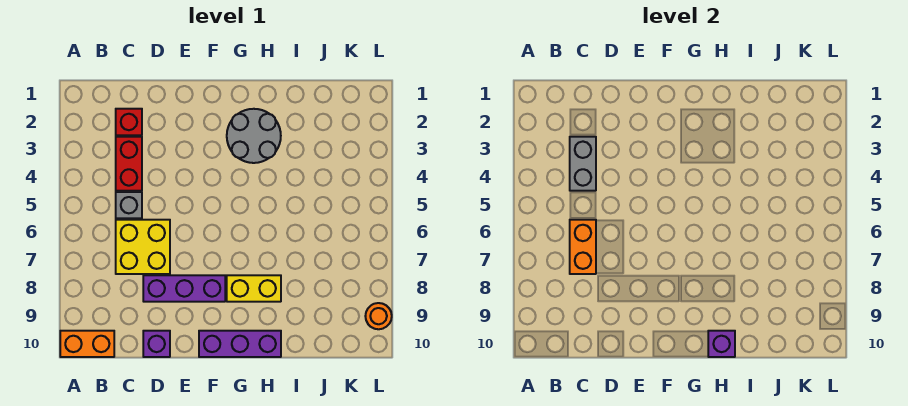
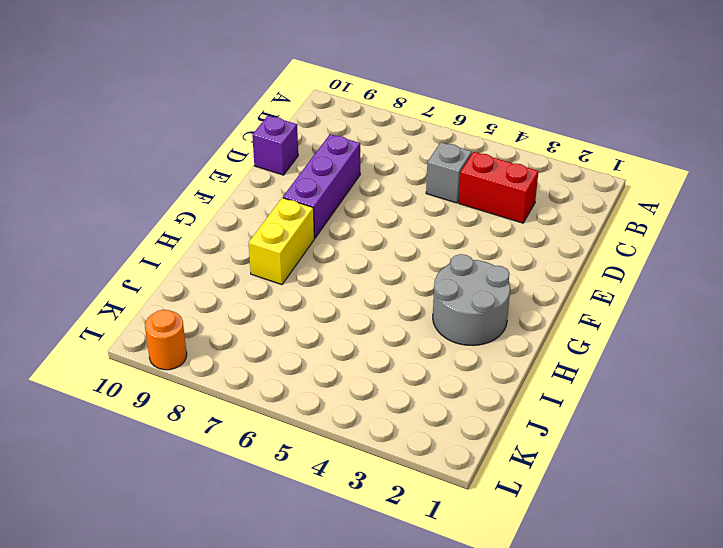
none -> orange brick A10:B10 level 1
none -> red brick C2 level 1
none -> yellow brick C6:D7 level 1

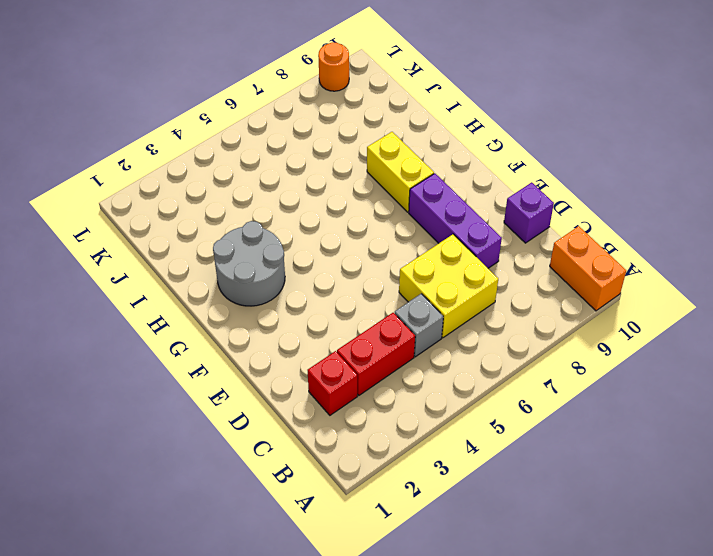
none -> purple brick F10:H10 level 1
none -> grey brick C3:C4 level 2
none -> orange brick C6:C7 level 2

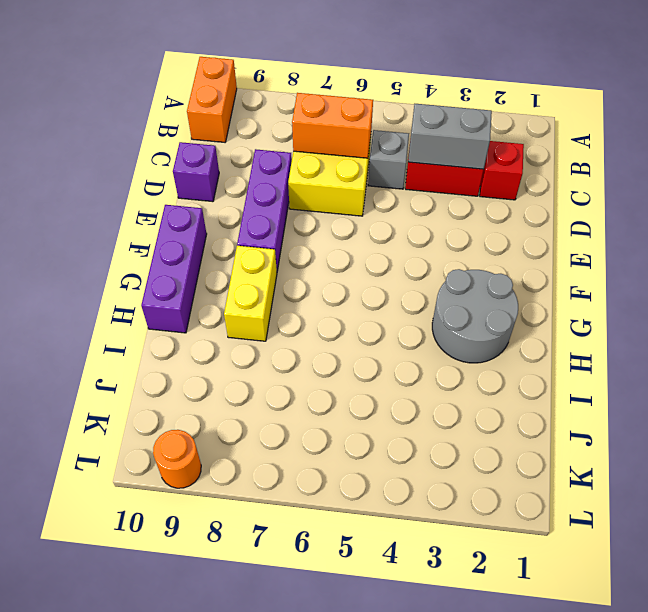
none -> purple brick H10 level 2

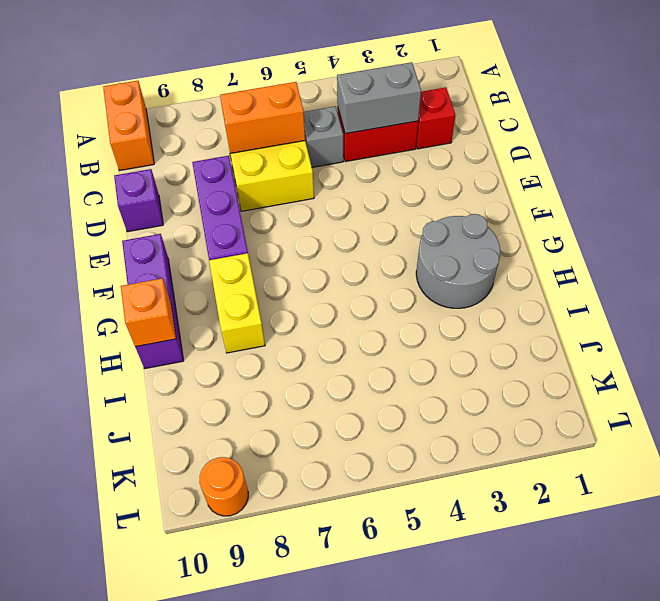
orange brick H10 level 2 -> purple brick H10 level 2

